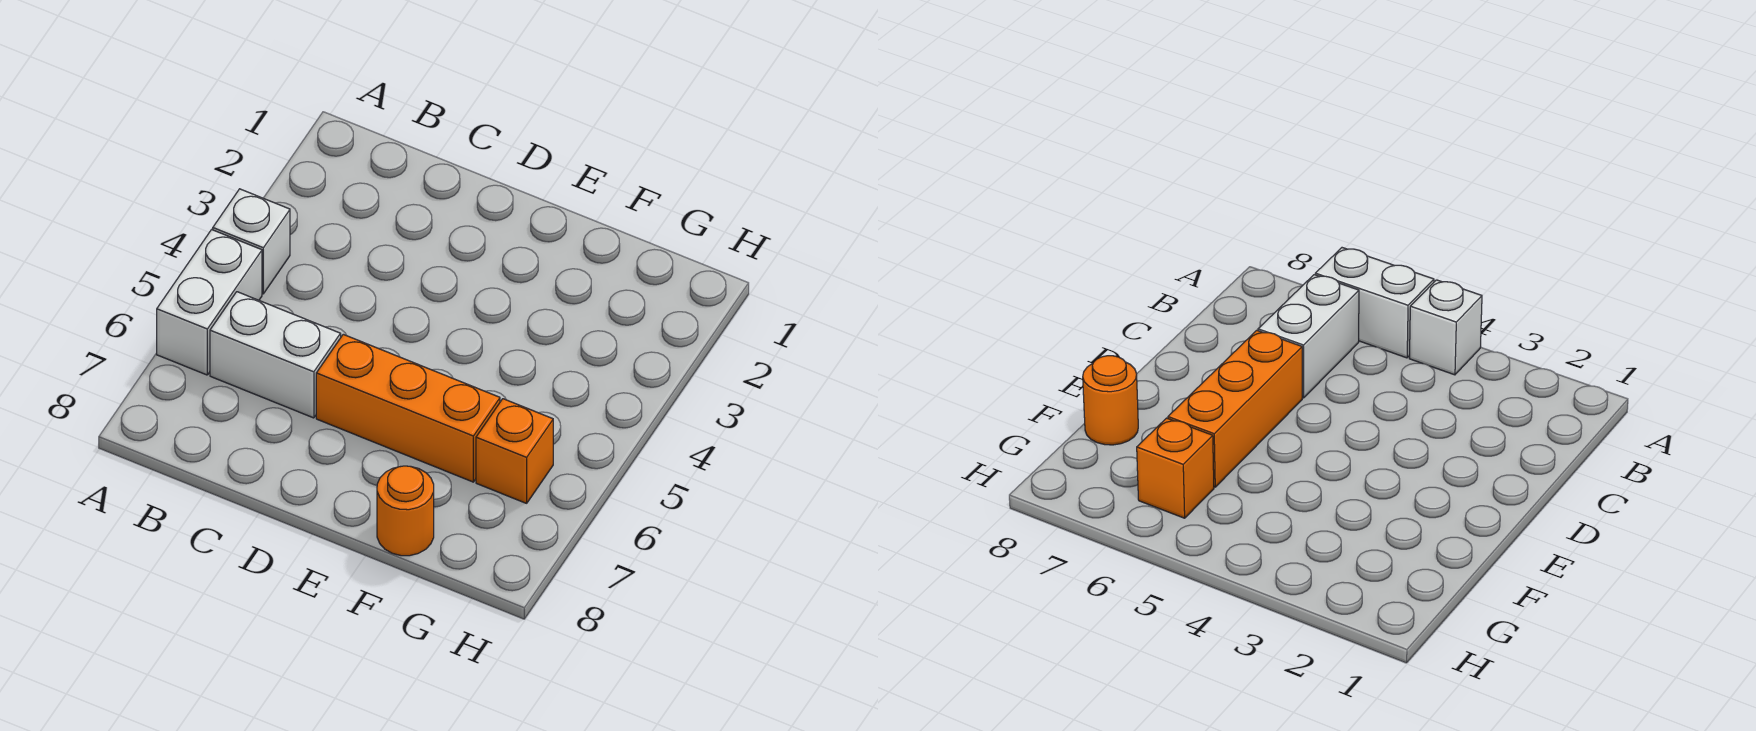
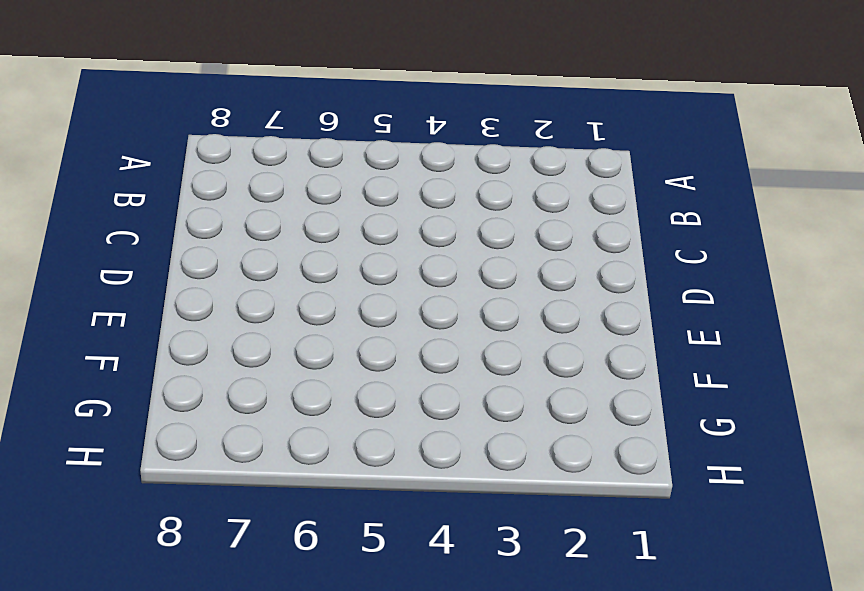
none -> white brick A4 level 1
none -> white brick A5:A6 level 1

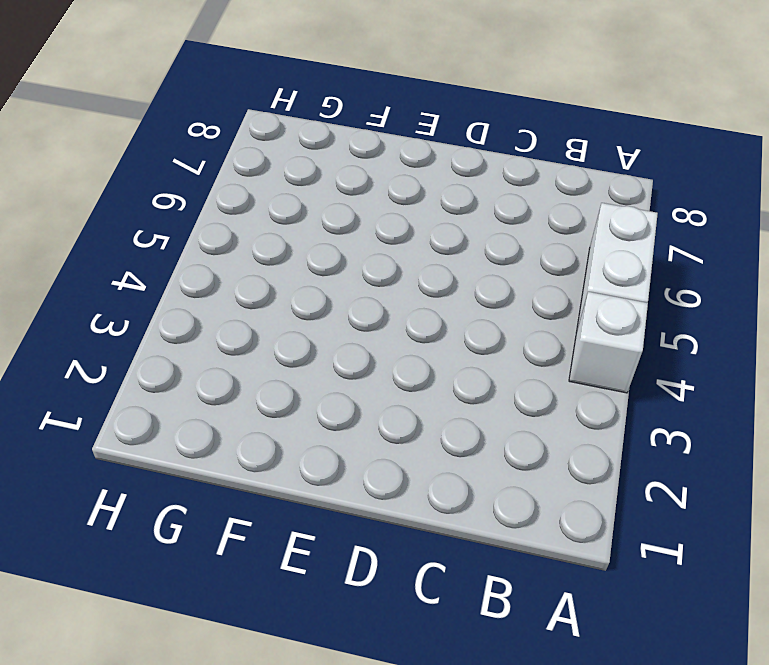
none -> white brick B6:C6 level 1
none -> orange brick D6:F6 level 1

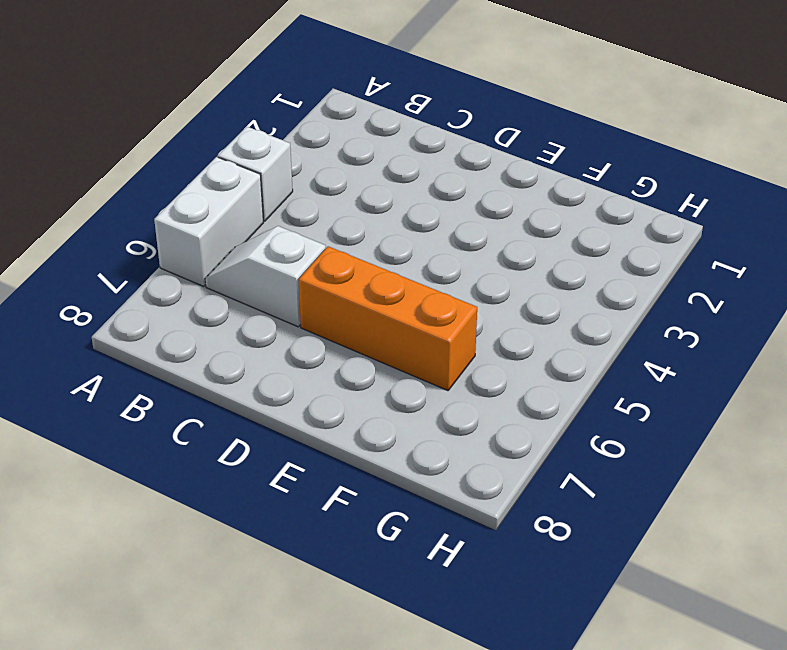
white slope B6:C6 level 1 top C -> white brick B6:C6 level 1
none -> orange round brick F8 level 1
none -> orange brick G6 level 1

